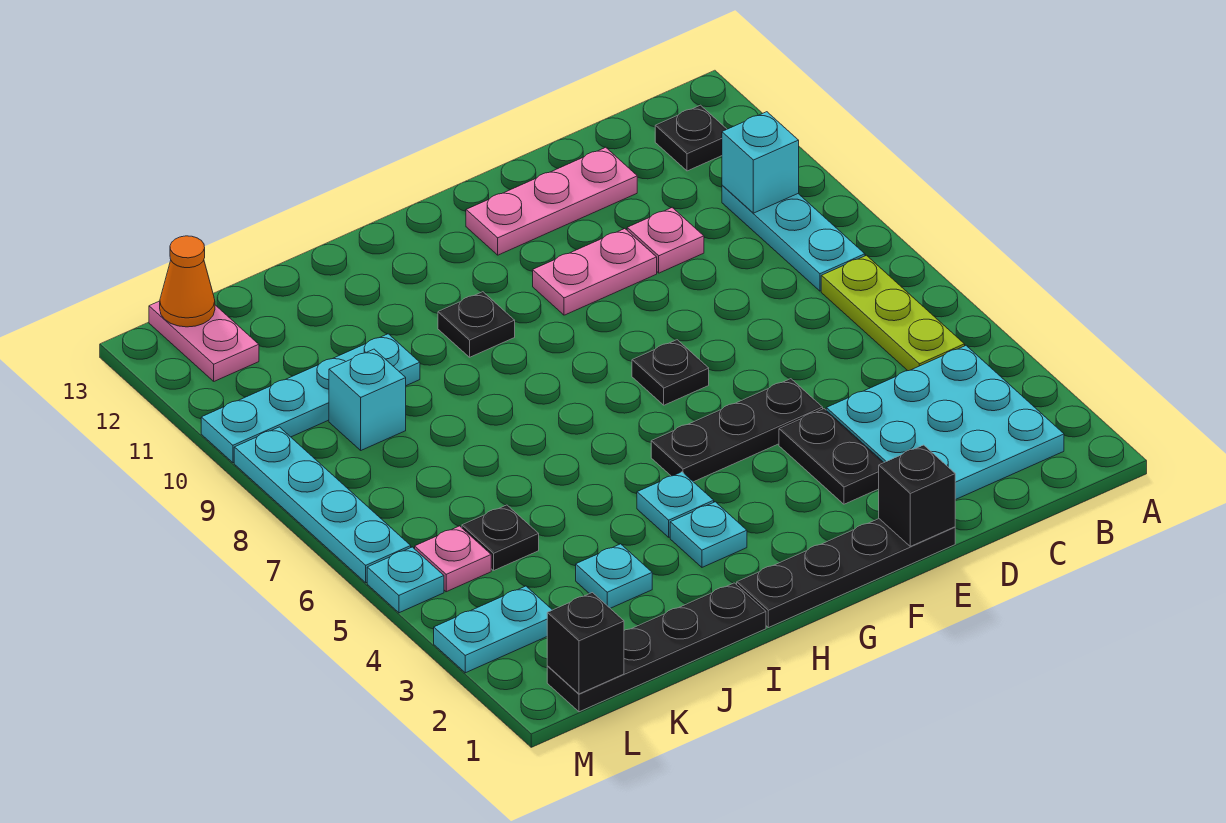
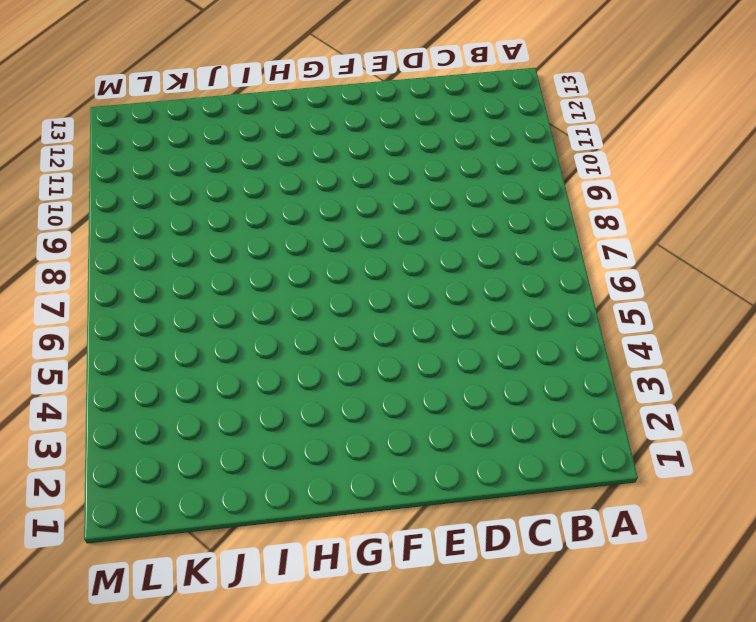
none -> cyan plate B2:D4 level 1
none -> lime plate B5:B7 level 1
none -> cyan plate B8:B10 level 1

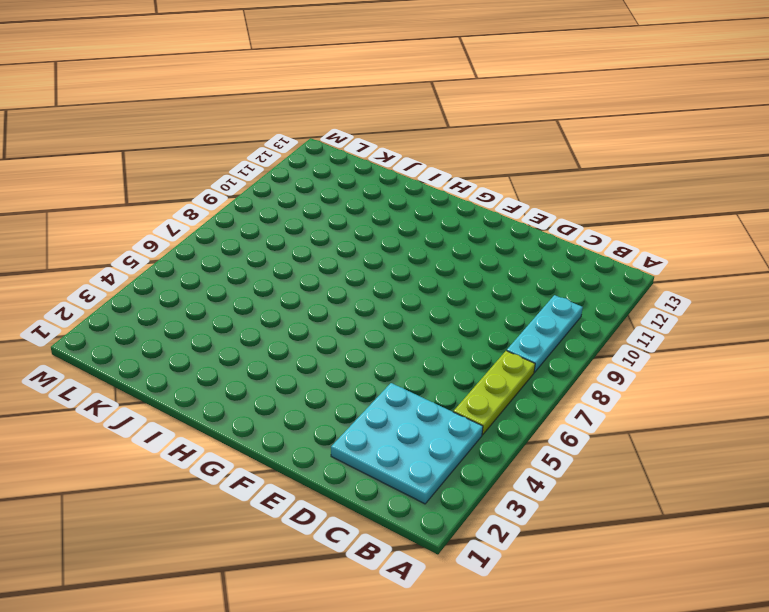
none -> black plate B12 level 1
none -> pink plate D10 level 1
none -> pink plate D12:F12 level 1

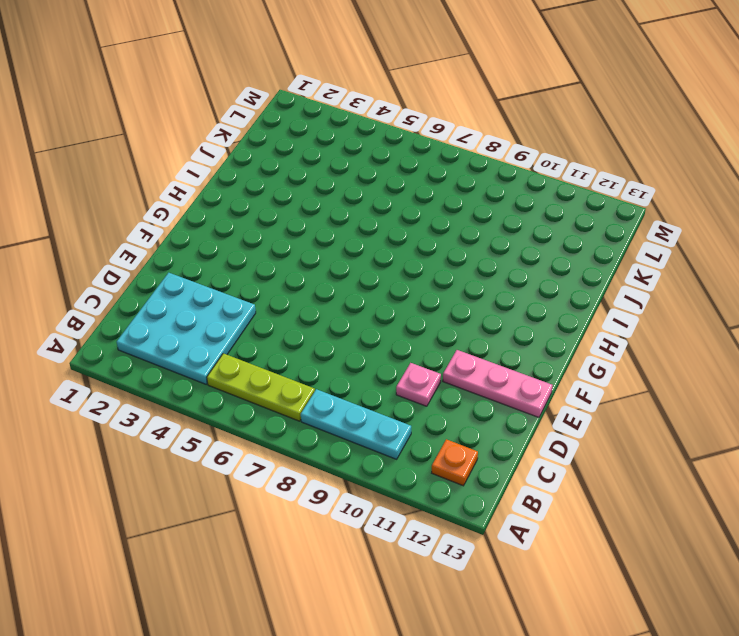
orange plate B12 level 1 -> black plate B12 level 1
pink plate E11:E13 level 1 -> pink plate D12:F12 level 1
none -> black plate E1:H1 level 1
none -> black plate E3:E4 level 1
none -> black plate E5:G5 level 1

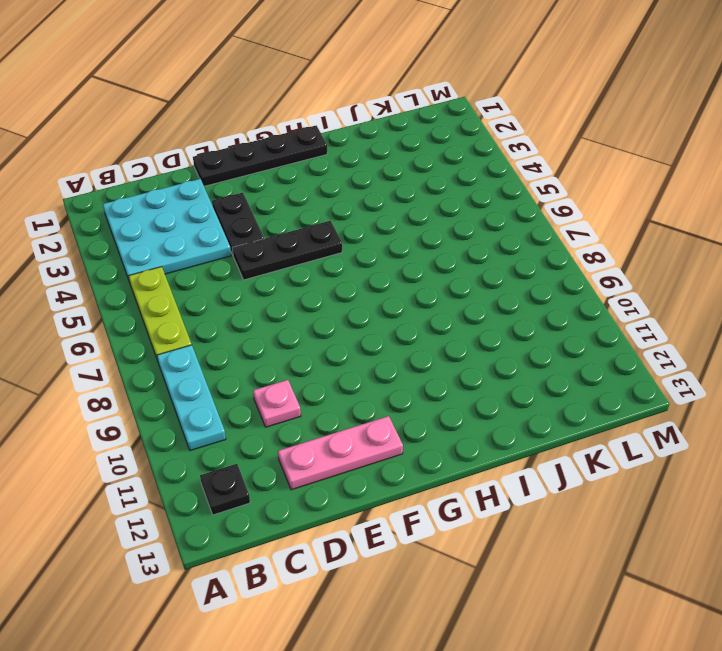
none -> pink plate E10:F10 level 1
none -> black plate F7 level 1
none -> cyan plate H3 level 1

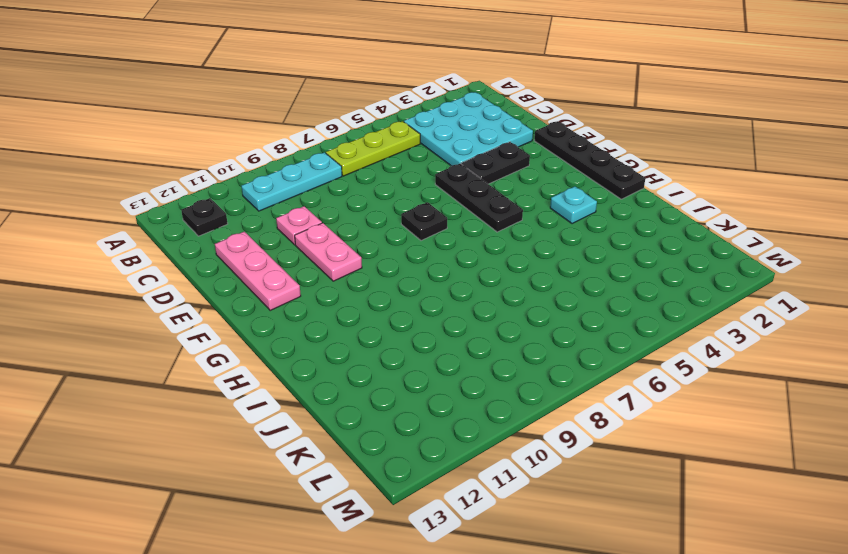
none -> cyan plate H4 level 1
none -> black plate H10 level 1
none -> black plate I1:L1 level 1

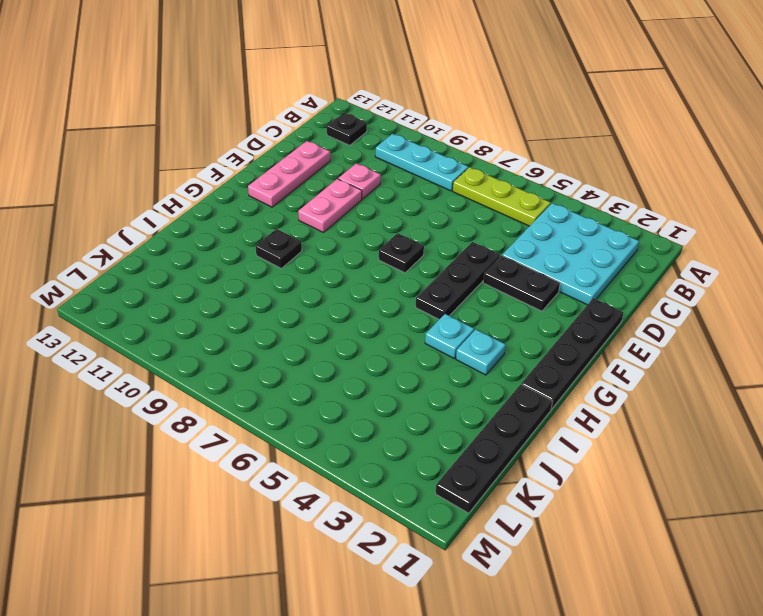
none -> cyan plate J3 level 1
none -> cyan plate J10:M10 level 1
none -> black plate K5 level 1

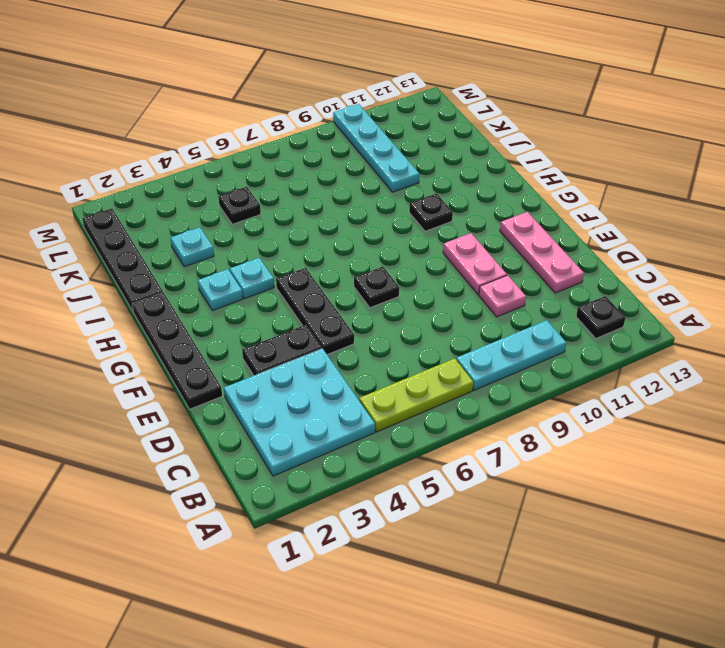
none -> cyan brick K9 level 1
none -> cyan plate L3:M3 level 1
none -> pink plate L5 level 1

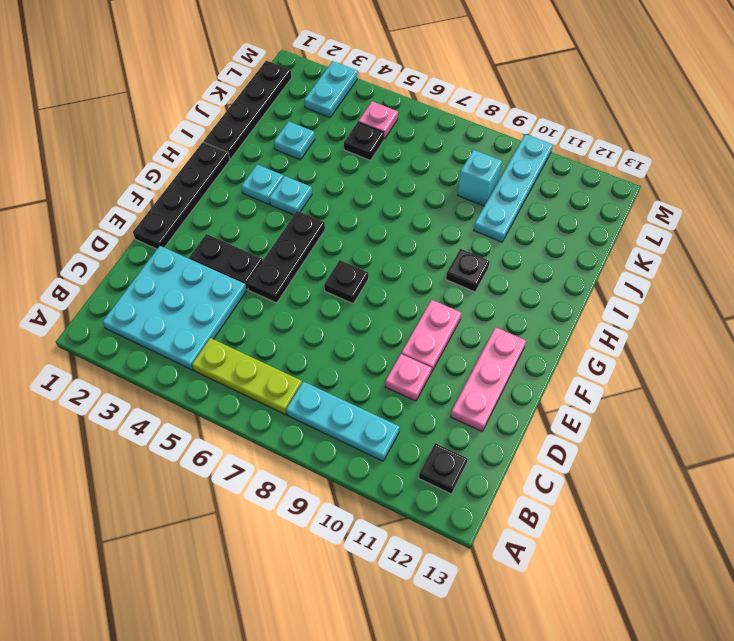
none -> pink plate L12:L13 level 1
none -> cyan plate M5 level 1
none -> cyan plate M6:M9 level 1

